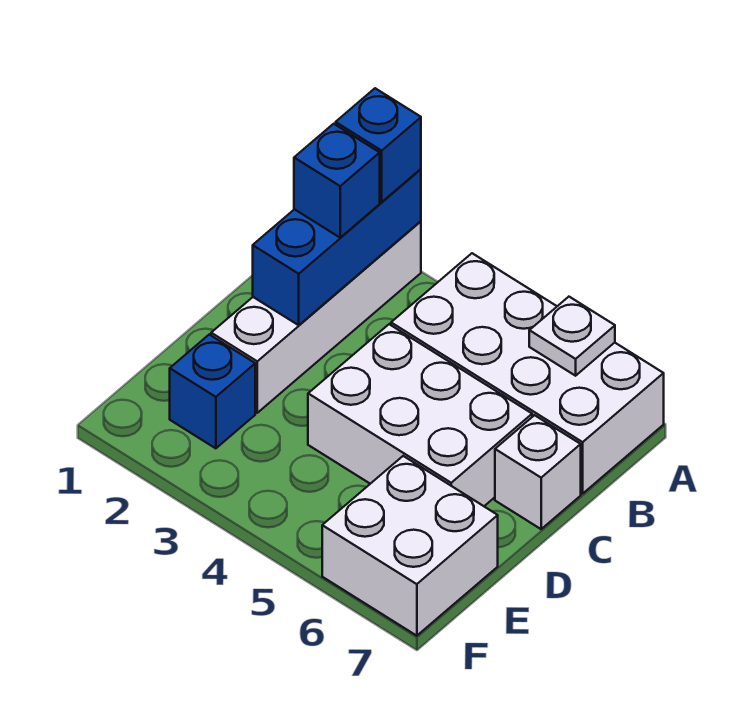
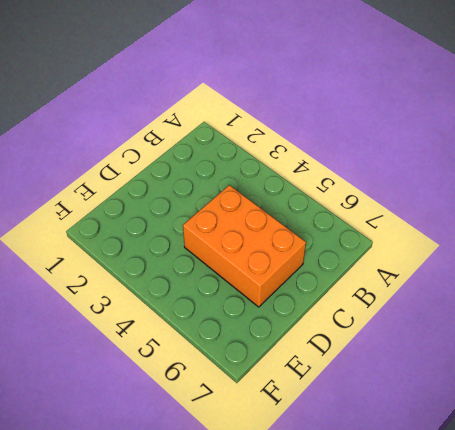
orange brick C4:D6 level 1 -> white brick C4:D6 level 1
none -> white brick A2:D2 level 1
none -> white brick A4:B7 level 1

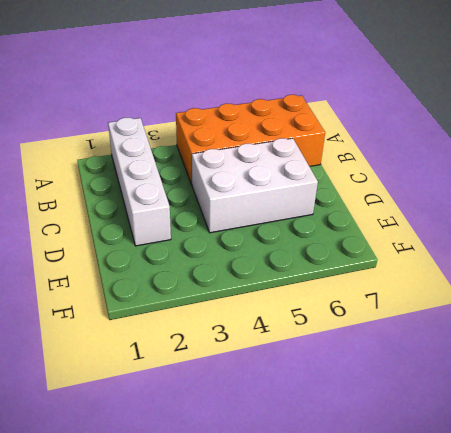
orange brick A4:B7 level 1 -> white brick A4:B7 level 1
none -> white brick C7 level 1
none -> blue brick E2 level 1

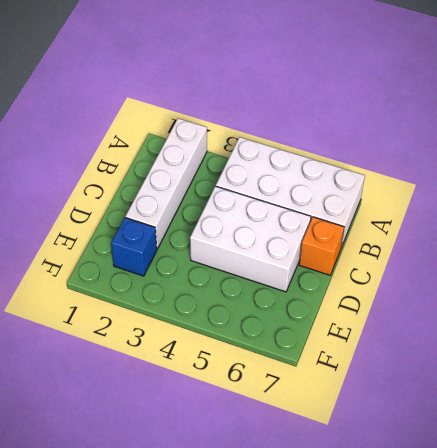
orange brick C7 level 1 -> white brick C7 level 1
none -> white brick E6:F7 level 1
none -> blue brick A2:C2 level 2

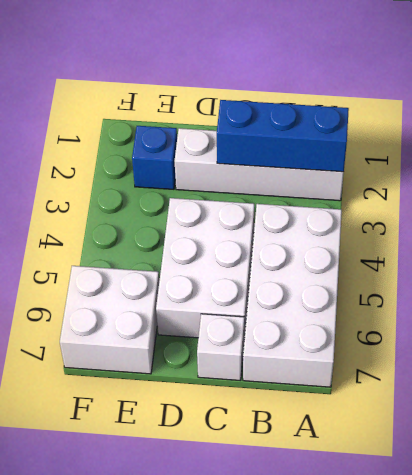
none -> white plate A6 level 2
none -> blue brick A2 level 3

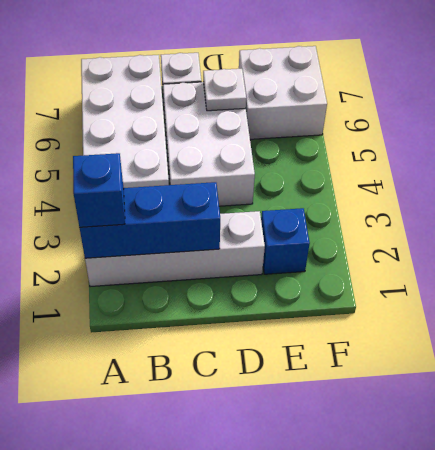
white plate D6 level 2 -> white plate A6 level 2
none -> blue brick B2 level 3

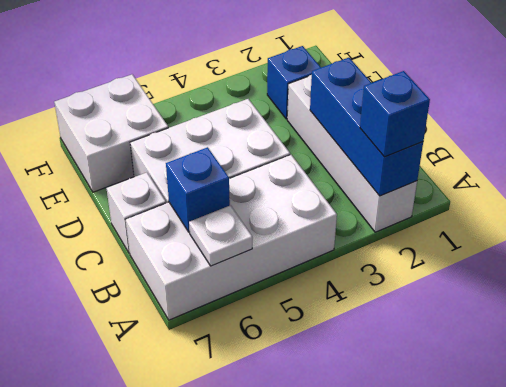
blue brick B6 level 2 -> blue brick B2 level 3

